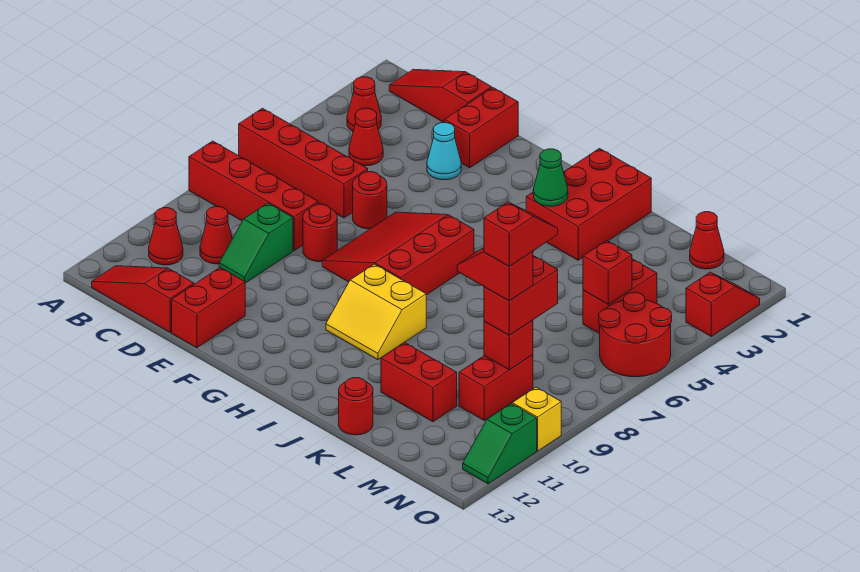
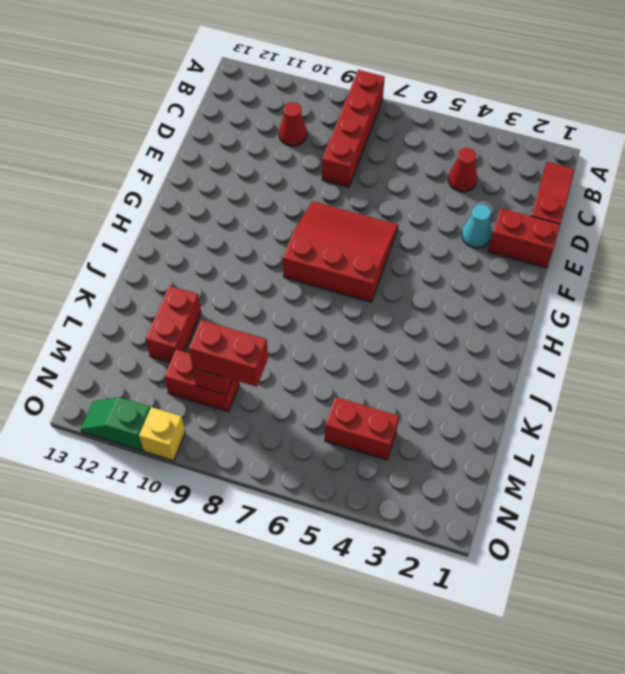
none -> red brick A6:D6 level 1
none -> red cone B3 level 1
none -> red cone B11 level 1
none -> red slope B13:D13 level 1 top D

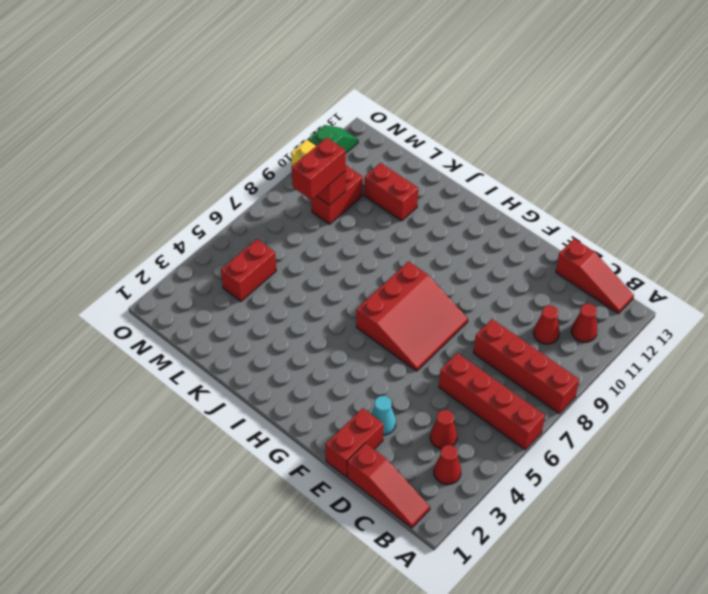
none -> green slope D9:D10 level 1 top 9
none -> red round brick E6 level 1
none -> red round brick E8 level 1
none -> red brick E12:E13 level 1

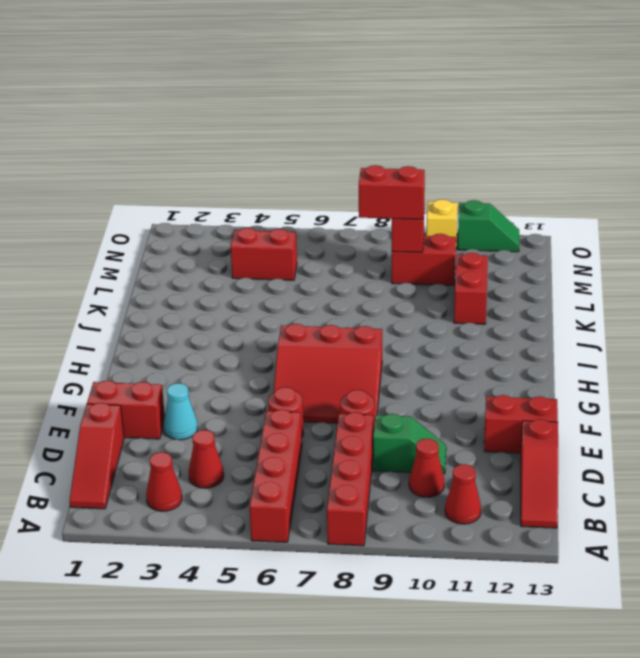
none -> yellow slope H9:I10 level 1 top 9
none -> red brick I1:J3 level 1
none -> red round brick K13 level 1
none -> red cone M1 level 1

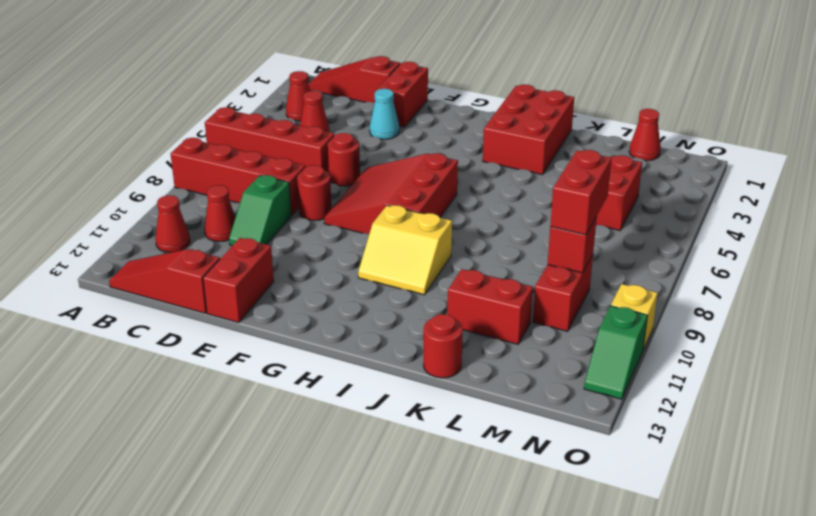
none -> red round brick N5:O6 level 1
none -> red slope O2:O3 level 1 top 3
none -> green cone I3 level 2
none -> red brick M5 level 2

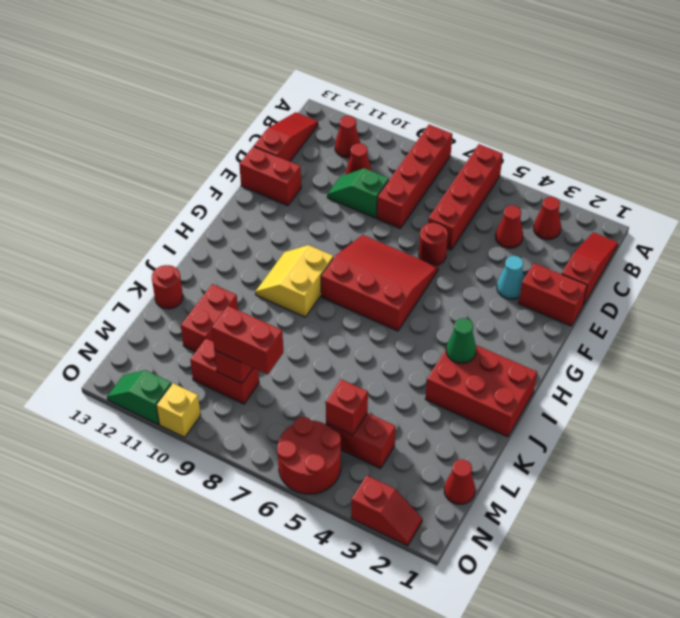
none -> red round brick E8 level 1
none -> red slope L9:M9 level 4 top M
none -> red slope M8:M9 level 5 top 9

